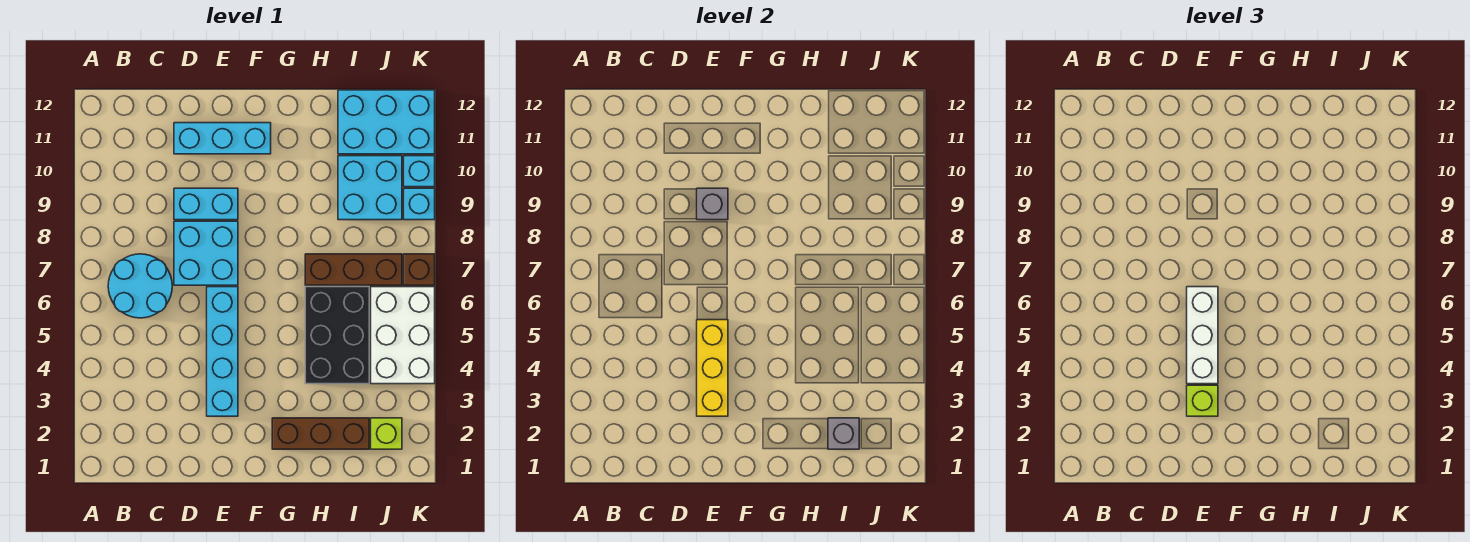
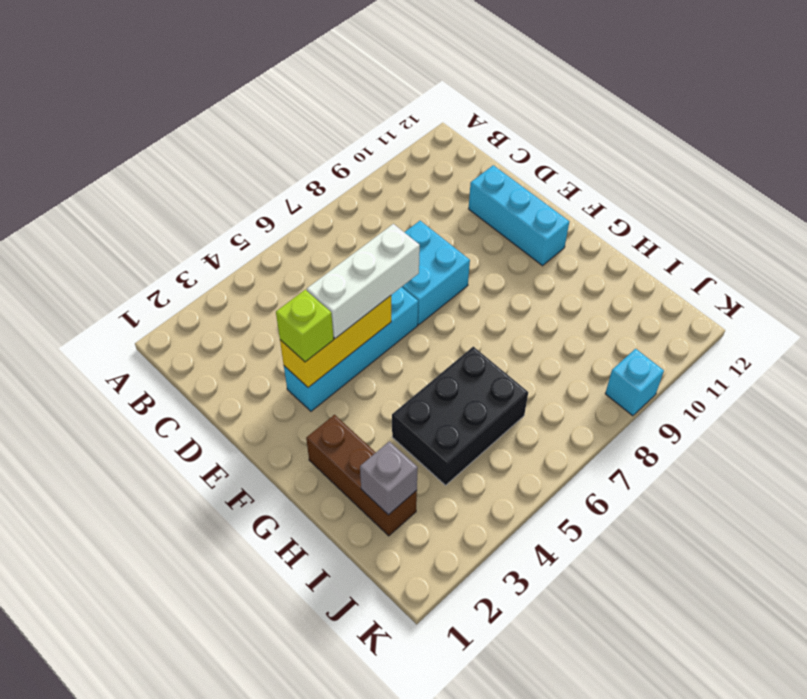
none -> cyan round brick B6:C7 level 1
none -> cyan brick D9:E9 level 1
none -> brown brick H7:J7 level 1

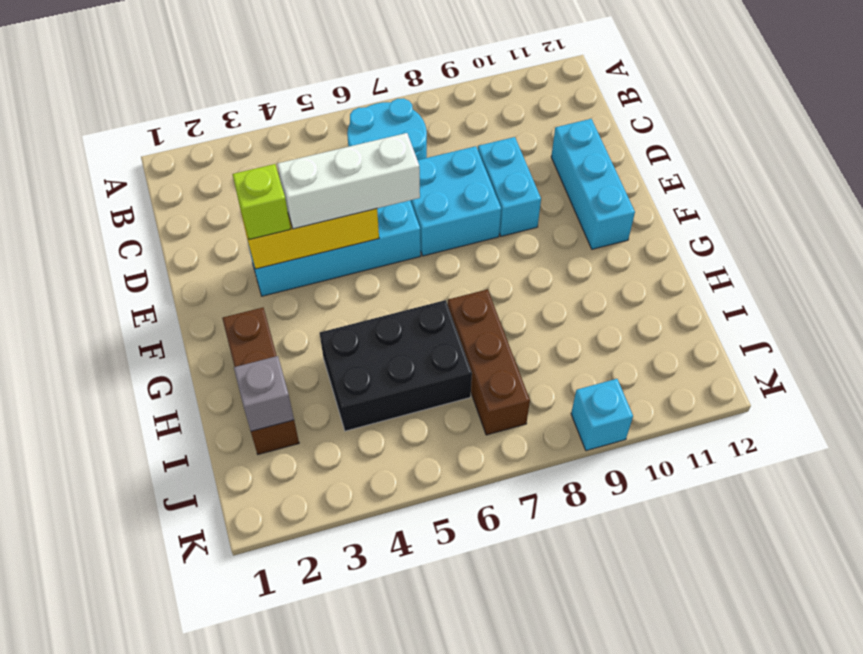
none -> cyan brick I9:J10 level 1
none -> cyan brick I11:K12 level 1
none -> lime brick J2 level 1

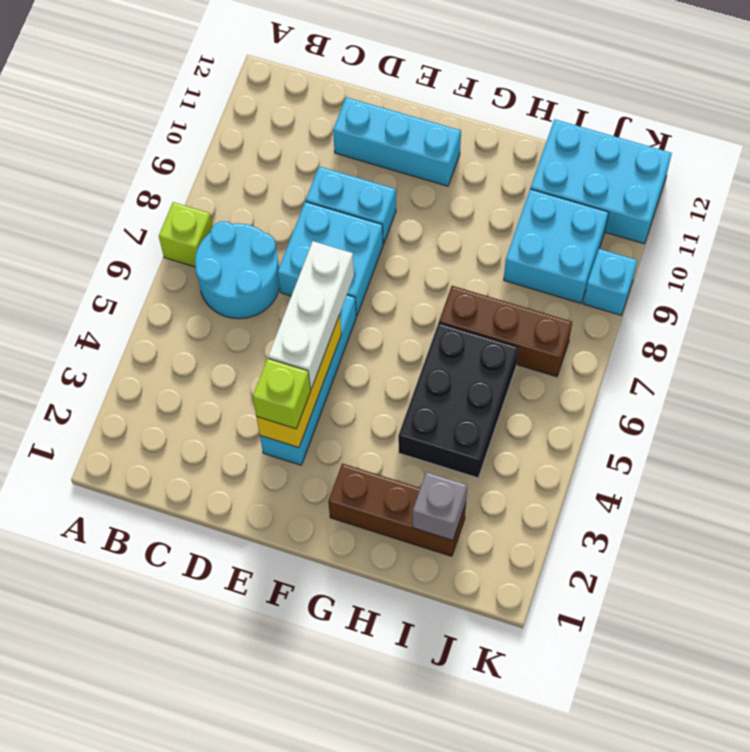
lime brick A7 level 1 -> lime brick J2 level 1
none -> white brick J4:K6 level 1
none -> brown brick K7 level 1
none -> cyan brick K10 level 1

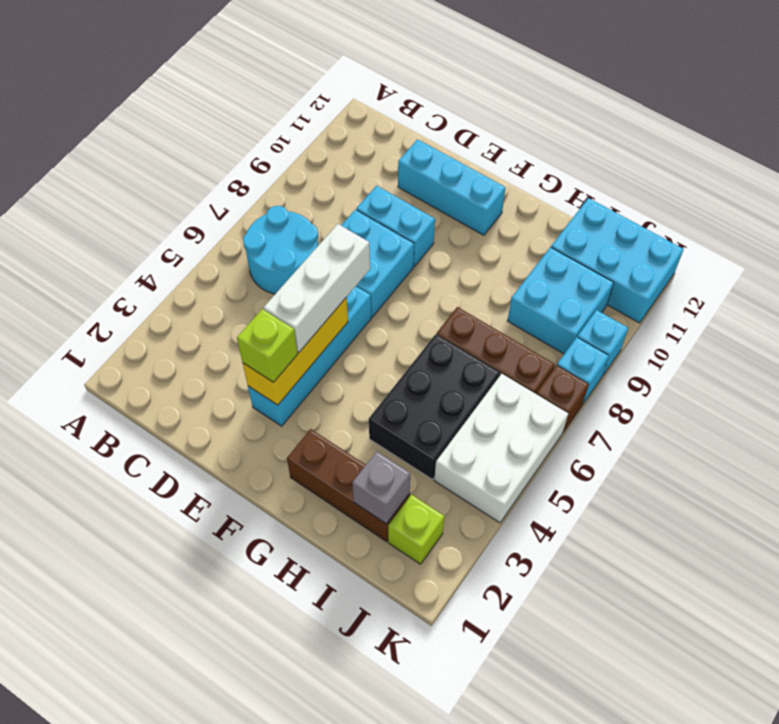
cyan brick K8 level 1 -> cyan brick K10 level 1
none -> grey brick E9 level 2

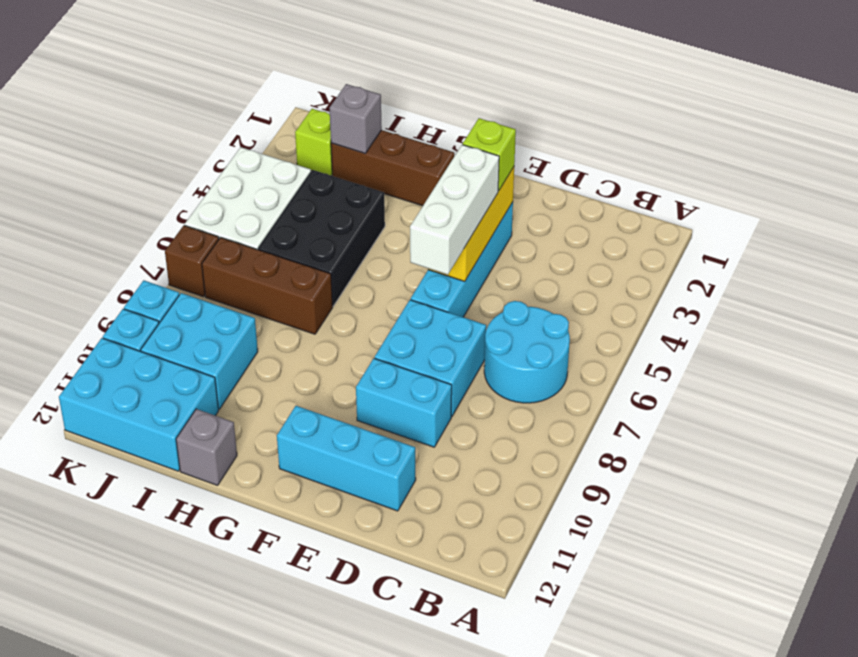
grey brick H12 level 1 -> grey brick E9 level 2

